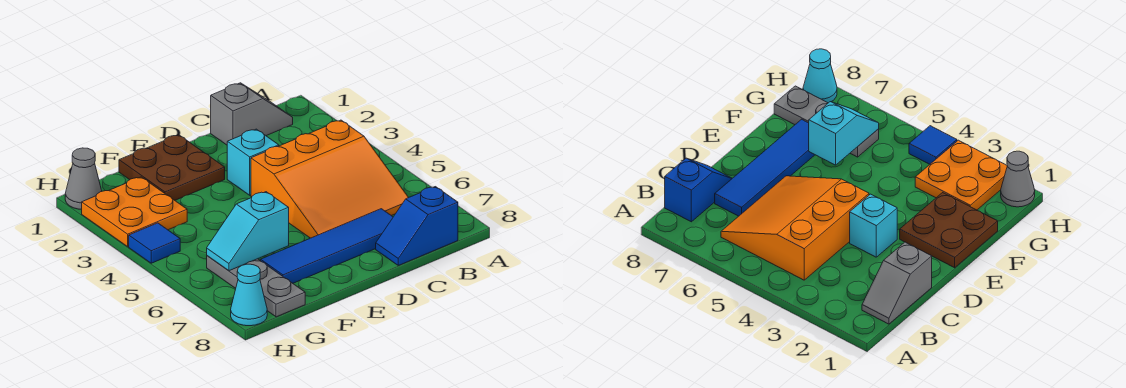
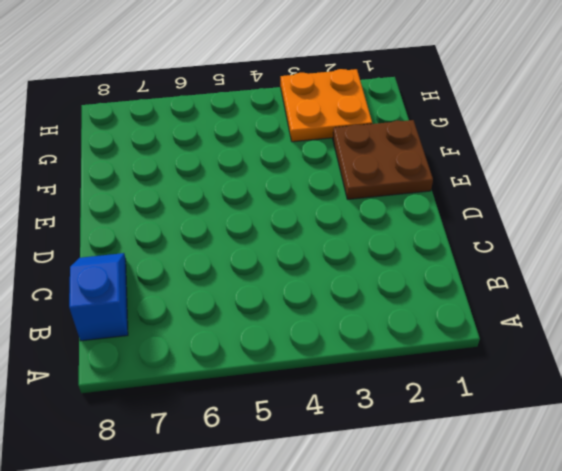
none -> grey slope B1:C1 level 1 top C
none -> orange slope B4:D6 level 1 top 4
none -> blue tile C7:F7 level 1

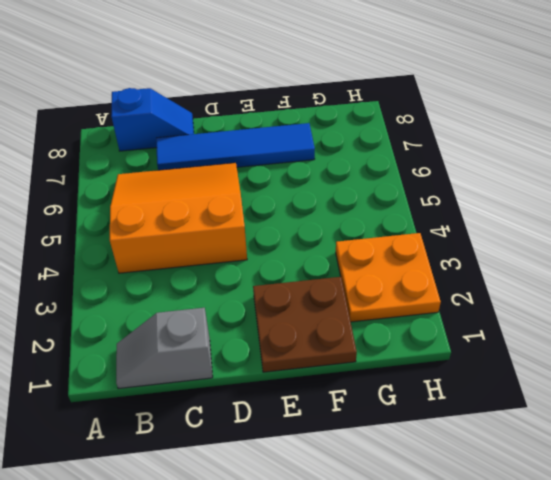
none -> cyan brick D3 level 1
none -> grey plate G6:G8 level 1
none -> grey cone H1 level 1

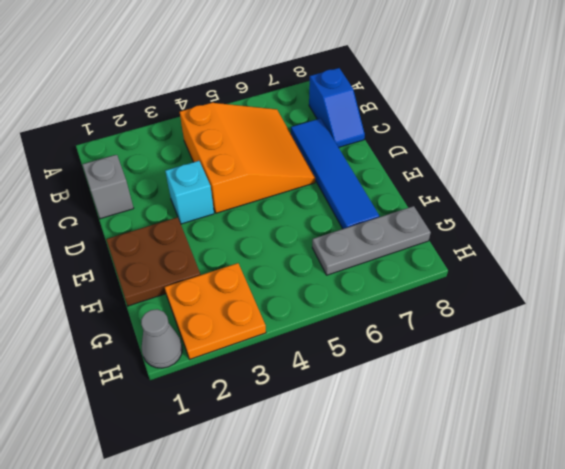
none -> blue tile H4 level 1
none -> cyan cone H8 level 1
none -> cyan slope F6:G6 level 2 top F

